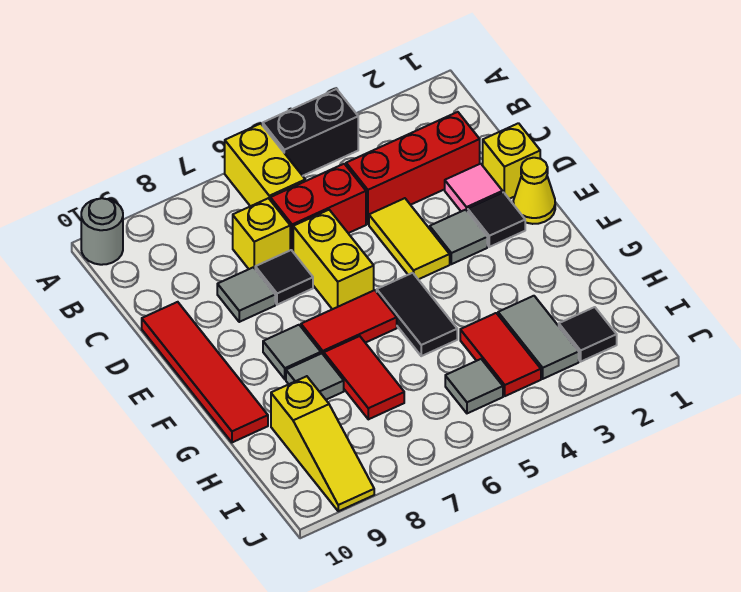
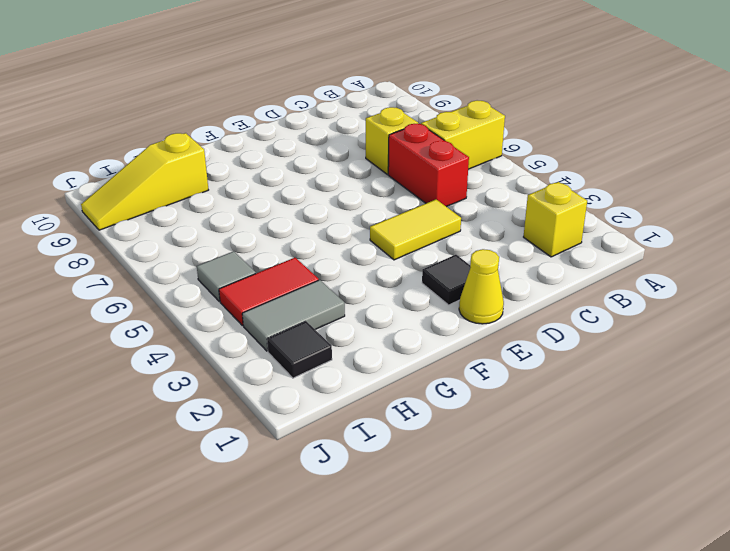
yellow brick B2 level 1 -> yellow brick D1 level 1
none -> black brick A4:A5 level 1
none -> grey round brick A10 level 1
none -> red brick C2:C4 level 1

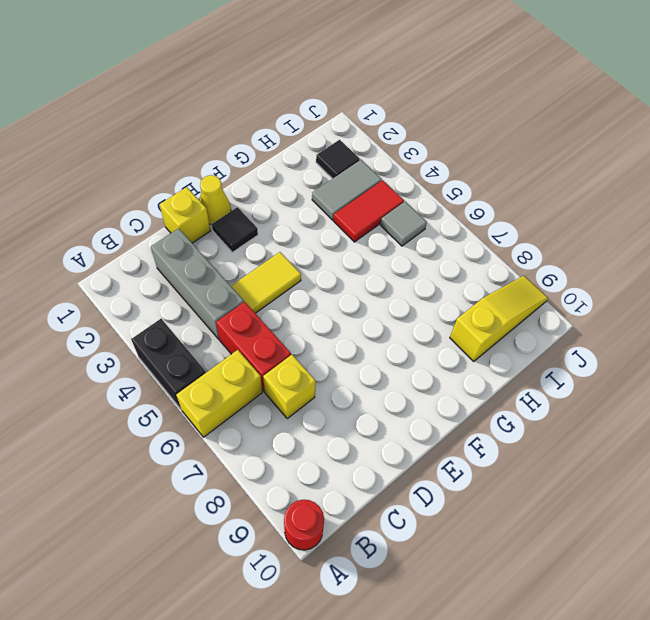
red round brick A10 level 1 -> grey round brick A10 level 1
grey brick C2:C4 level 1 -> red brick C2:C4 level 1
none -> pink tile D2 level 1
none -> yellow brick D6:E6 level 1
none -> black tile D7 level 1

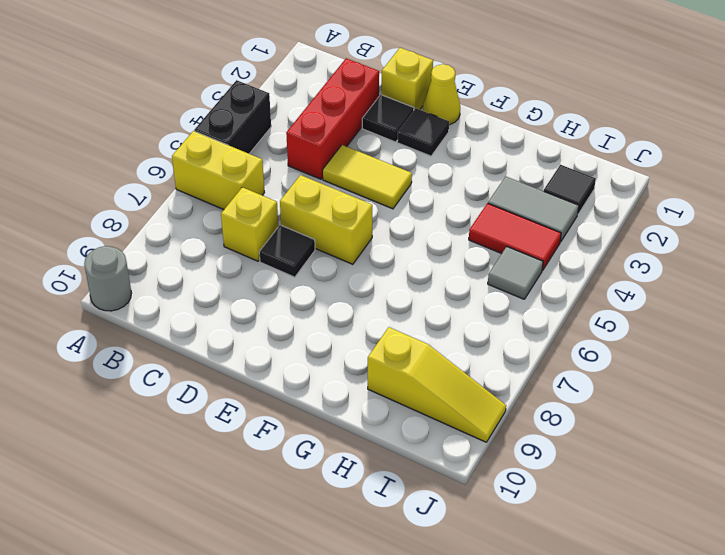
black tile D2 level 1 -> pink tile D2 level 1
none -> red brick C5:C6 level 1
none -> grey tile D8 level 1
none -> red tile D10:G10 level 1

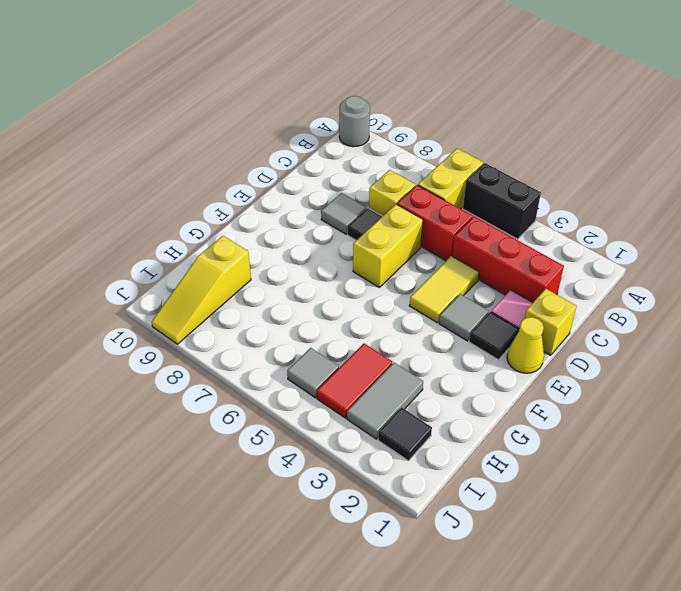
none -> red tile D10:G10 level 1
none -> black tile F5:G5 level 1
none -> red tile F6:F7 level 1

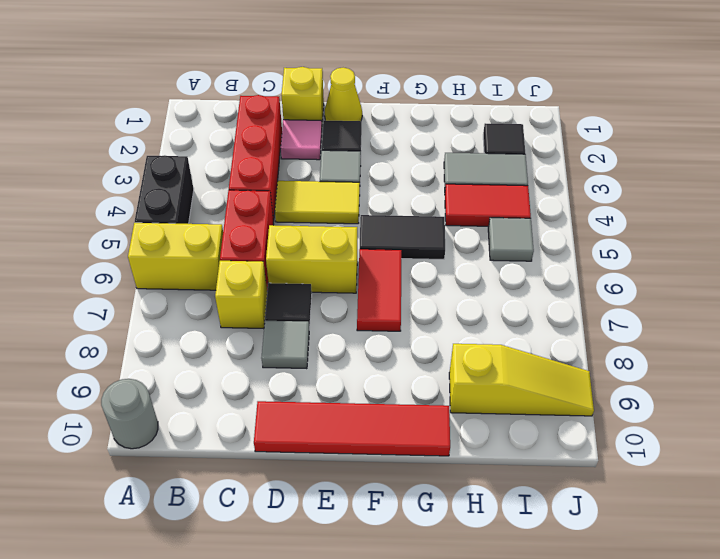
none -> grey tile F8 level 1
none -> red tile G7:H7 level 1
none -> grey tile G8 level 1

